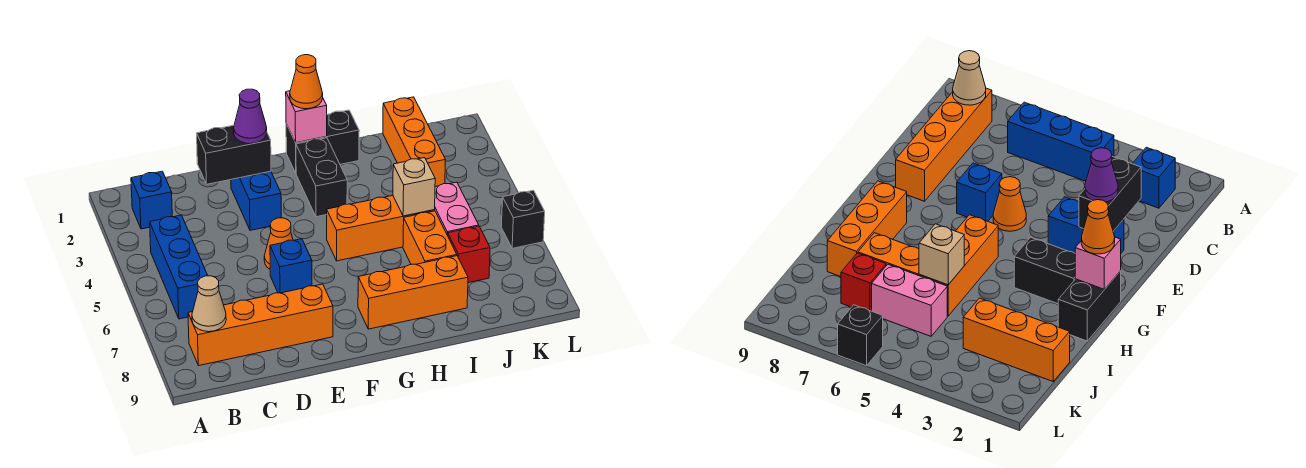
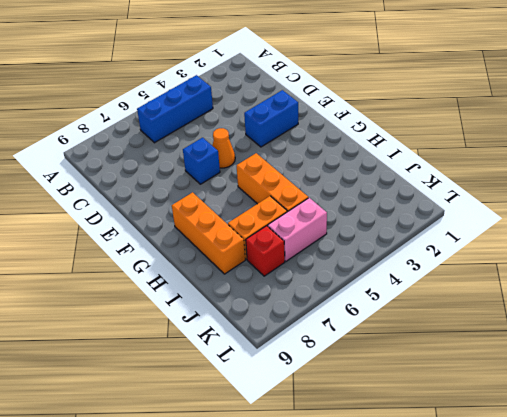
none -> blue brick B2 level 1
none -> orange brick B8:E8 level 1
none -> black brick G1:H1 level 1

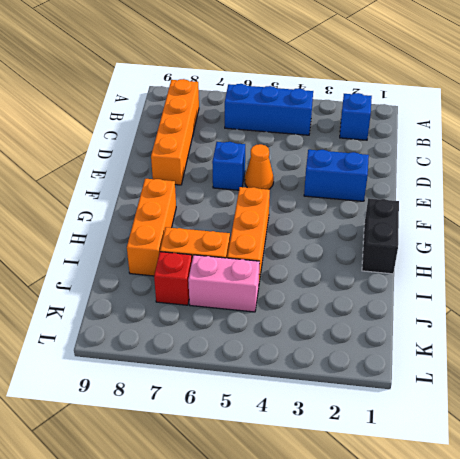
none -> black brick G2:G3 level 1
none -> orange brick J1:J3 level 1
none -> black brick L6 level 1

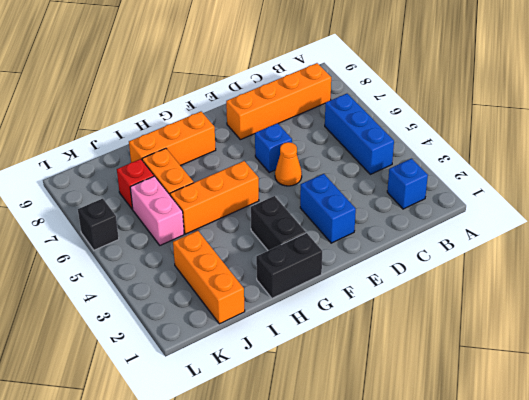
none -> tan cone B8 level 2
none -> black brick D2:E2 level 2
none -> pink brick G1 level 2

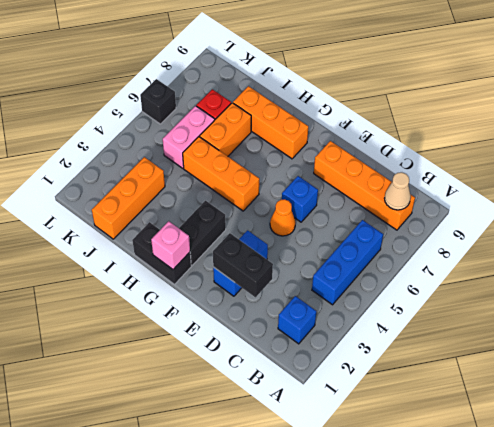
none -> tan brick I5 level 2
none -> purple cone E2 level 3
none -> orange cone G1 level 3

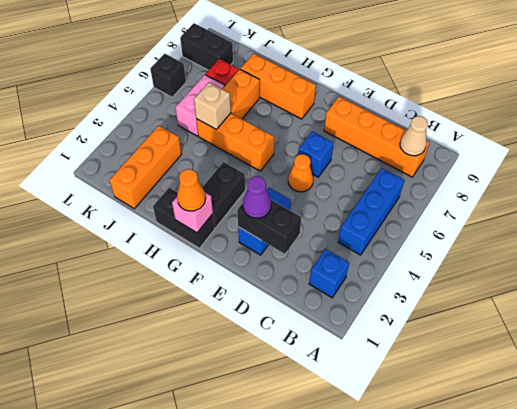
black brick K8:L8 level 1 -> none

